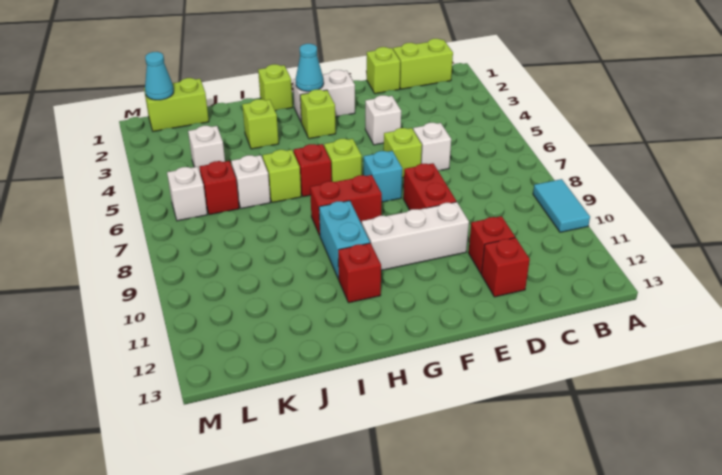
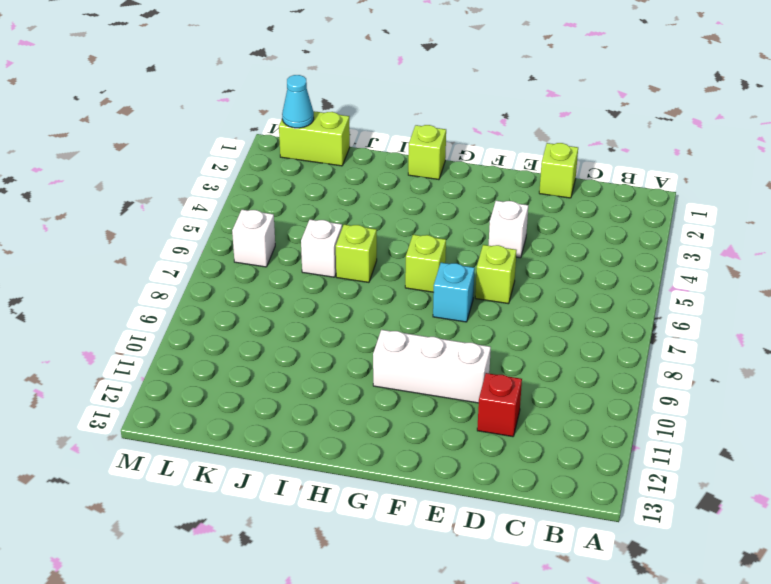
none -> cyan tile A9:A10 level 1
none -> lime brick B1:C1 level 1
none -> white brick D6 level 1

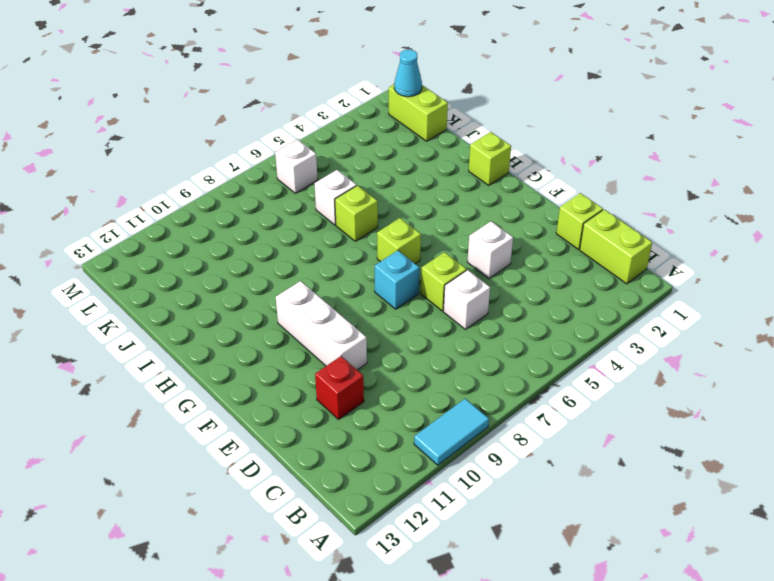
none -> red brick D12 level 1
none -> red brick E8:E9 level 1
none -> white brick F2:G2 level 1

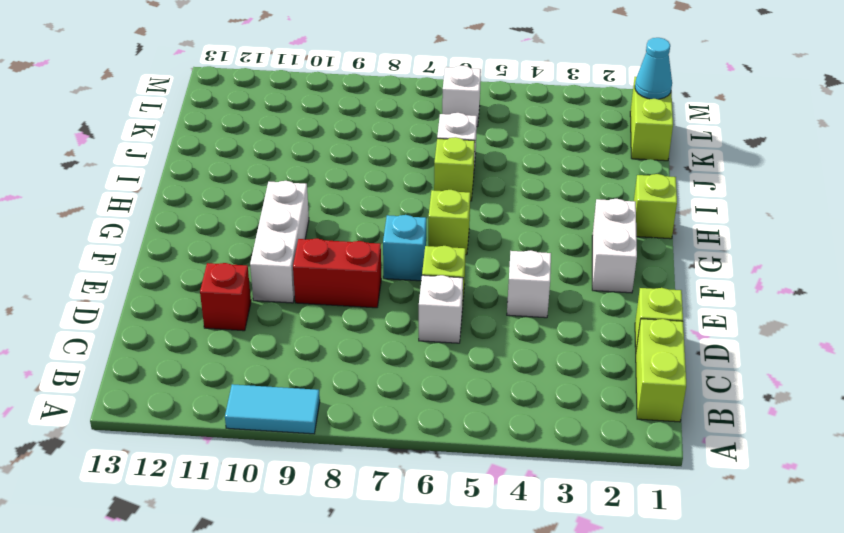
none -> red brick D12 level 1
none -> lime brick G3 level 1
none -> red brick G8:H8 level 1

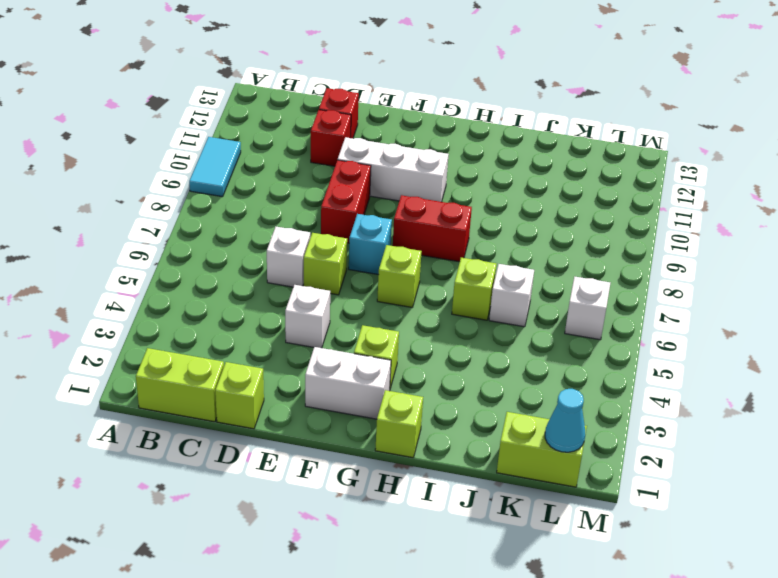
none -> red brick H6 level 1
none -> cyan brick H9:H10 level 1
none -> red brick H11 level 1

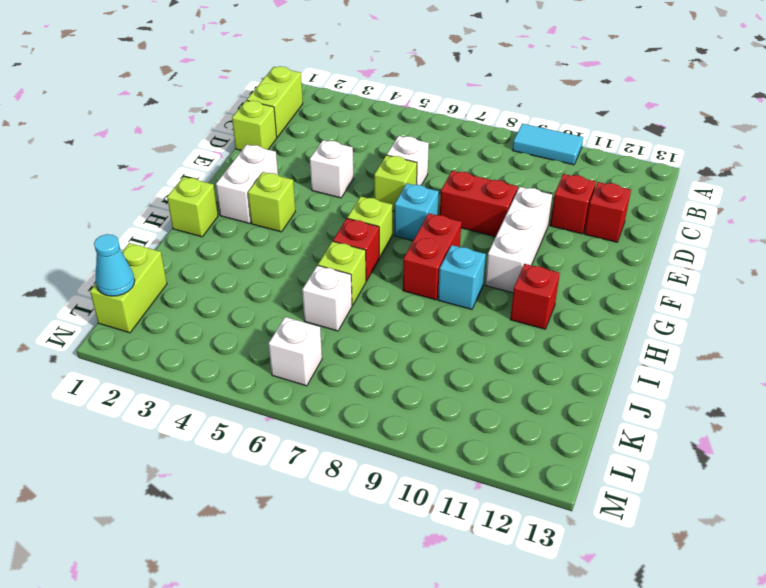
cyan brick H9 level 1 -> cyan brick H9:H10 level 1
none -> lime brick I3 level 1
none -> white brick K4 level 1
none -> red brick K6 level 1

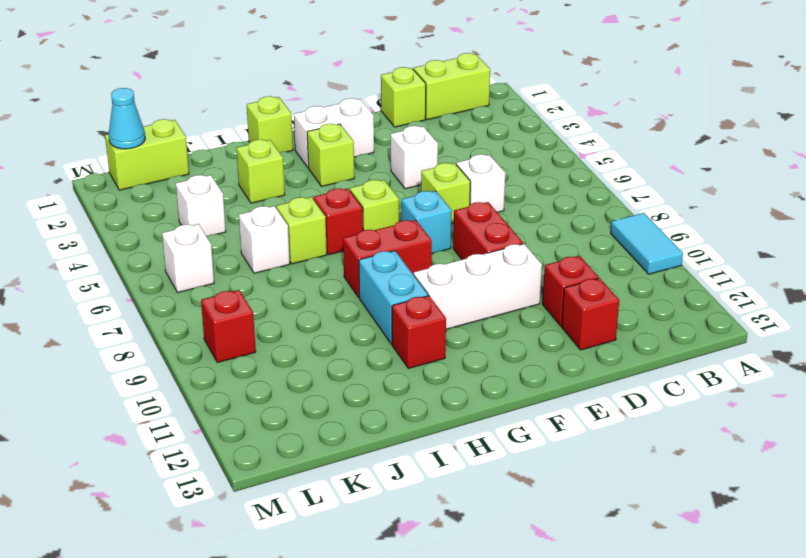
red brick L9 level 1 -> red brick K6 level 1
none -> cyan cone G2 level 2

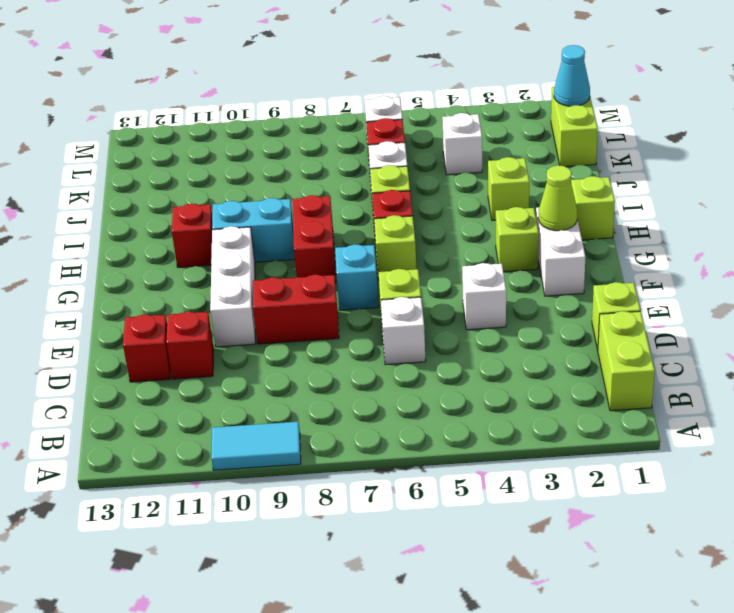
lime cone G2 level 2 -> cyan cone G2 level 2

